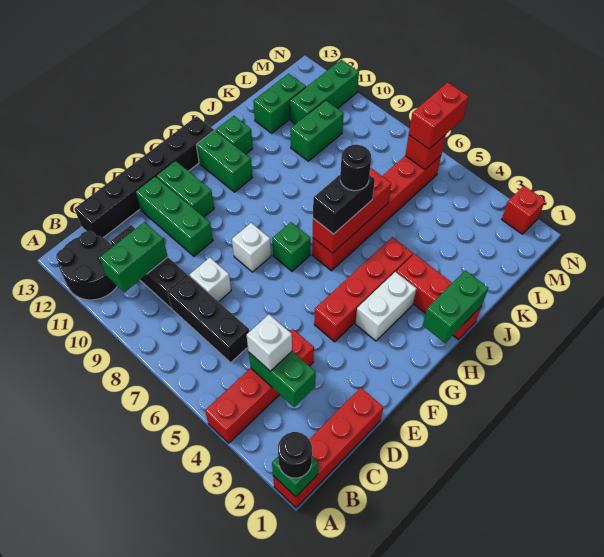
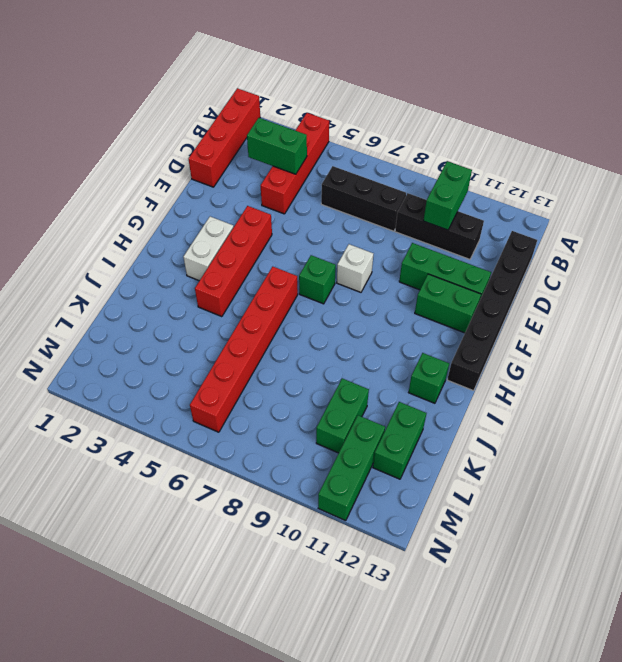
none -> black round brick A11:B12 level 1
none -> white brick D8 level 1
none -> green brick H11:H12 level 1
none -> red brick I1:I3 level 1

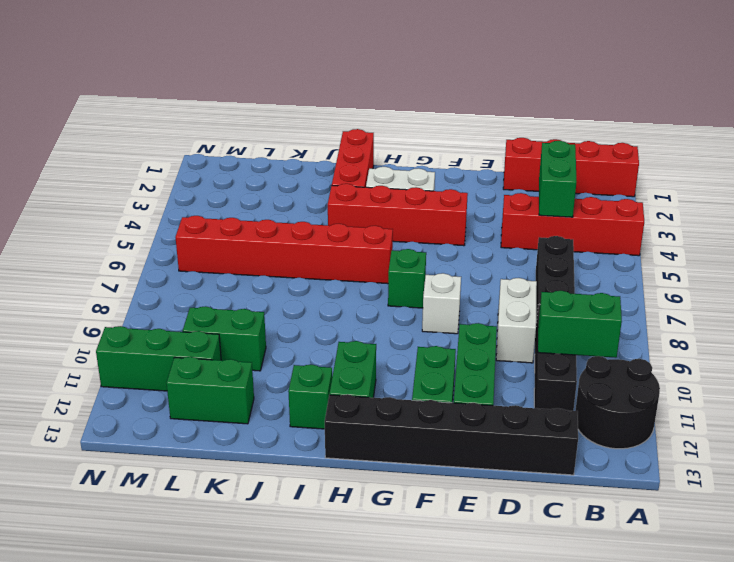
white brick D8:D9 level 1 -> white brick D8 level 1
none -> red brick N2 level 1
none -> green brick A1 level 2
none -> green brick H1:I1 level 2
none -> red brick H6:J6 level 2

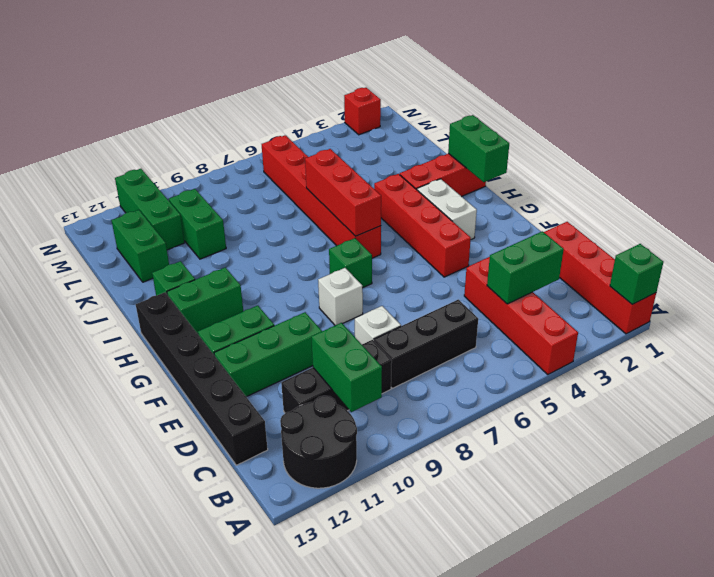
none -> red brick M6 level 2
none -> black round brick A1 level 3
none -> white brick C4 level 3
none -> black brick H6:I6 level 3

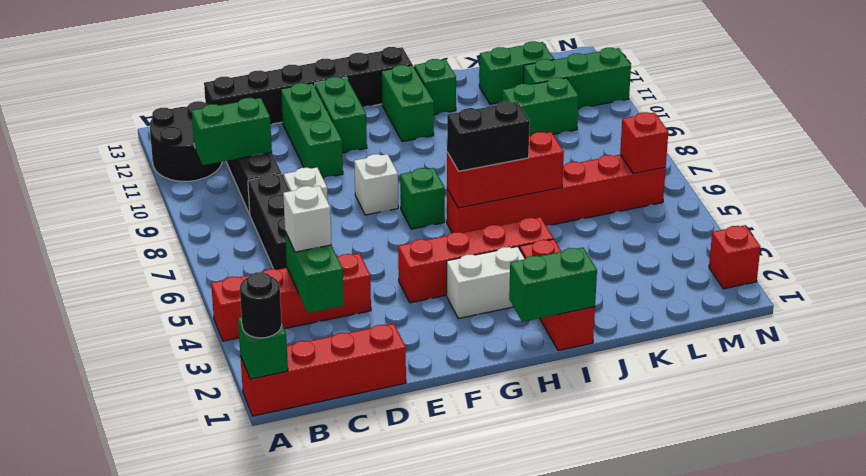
none -> red brick M6:N6 level 3
none -> black round brick I6 level 4

